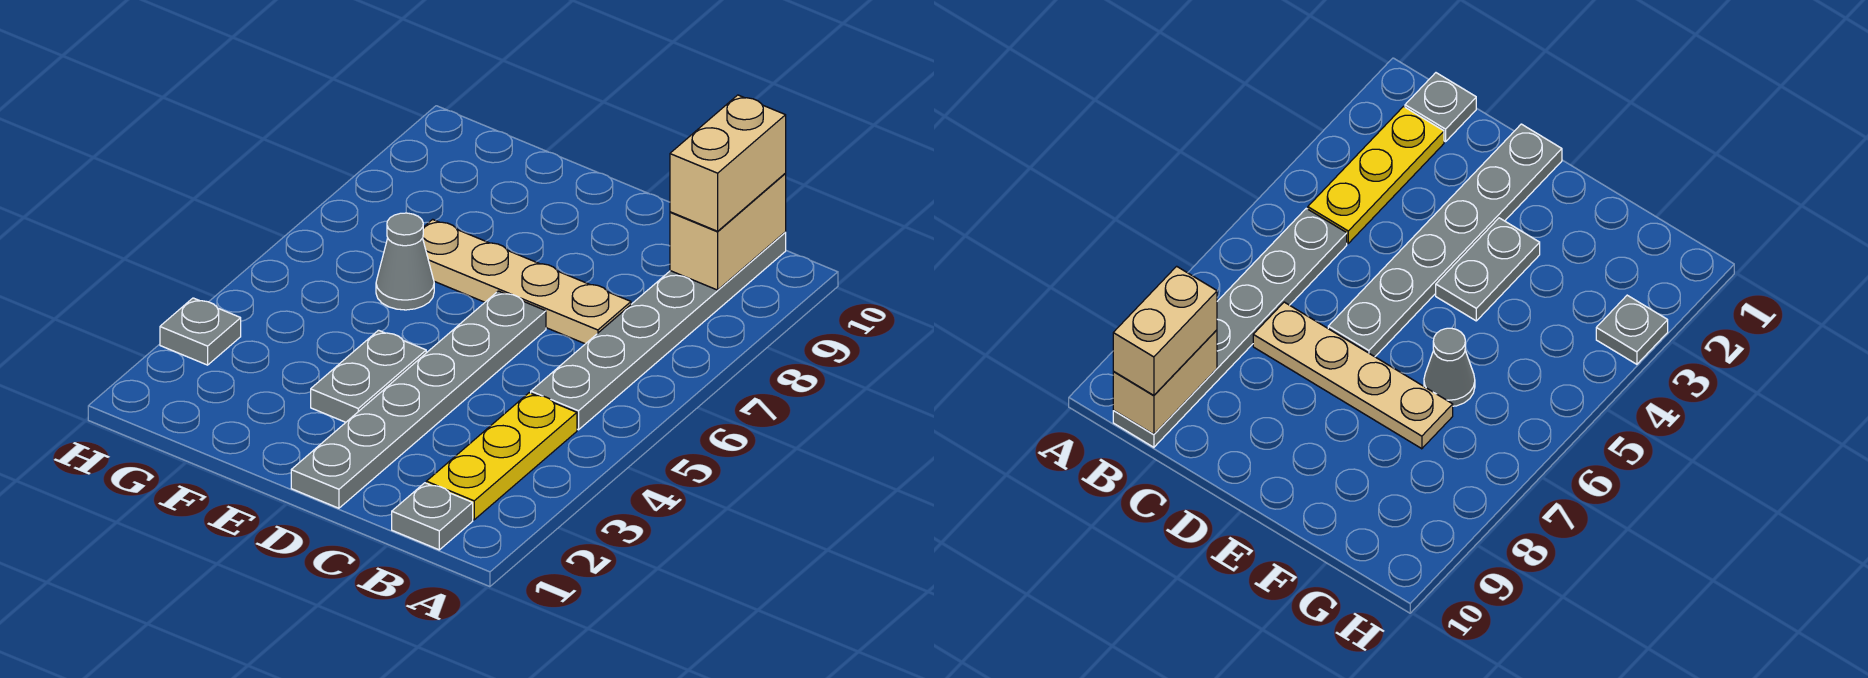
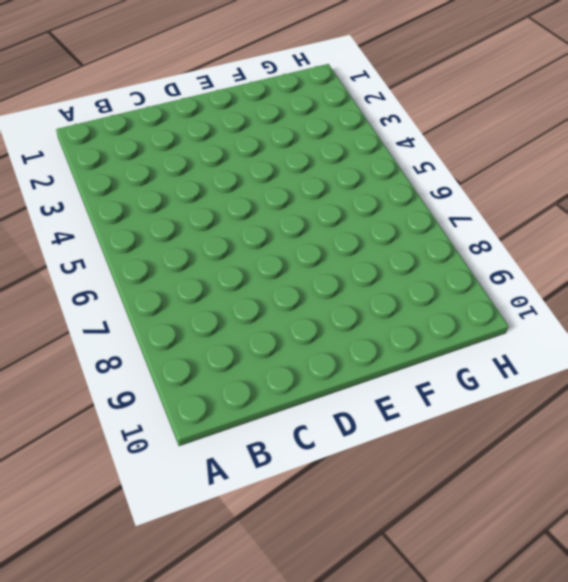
none -> grey plate B1 level 1
none -> yellow plate B2:B4 level 1

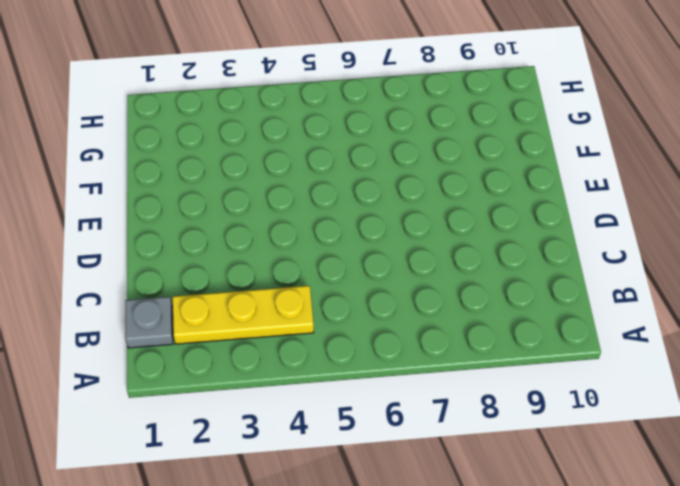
none -> grey plate B5:B10 level 1
none -> tan plate C7:F7 level 1

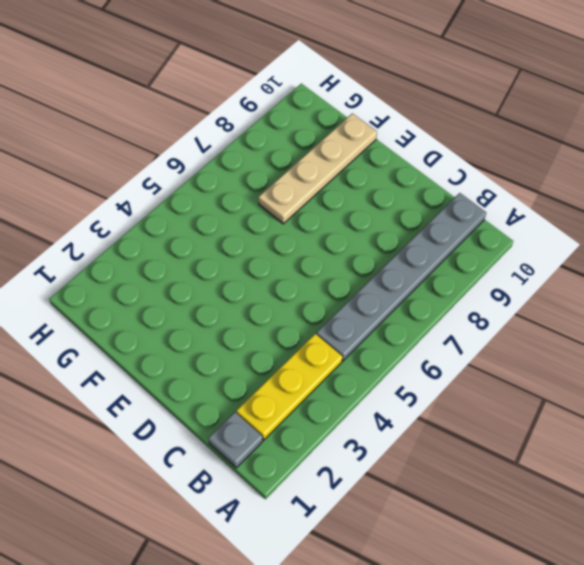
tan plate F7:F10 level 1 -> tan plate C7:F7 level 1
none -> grey plate D1:D6 level 1
none -> grey plate E3:E4 level 1

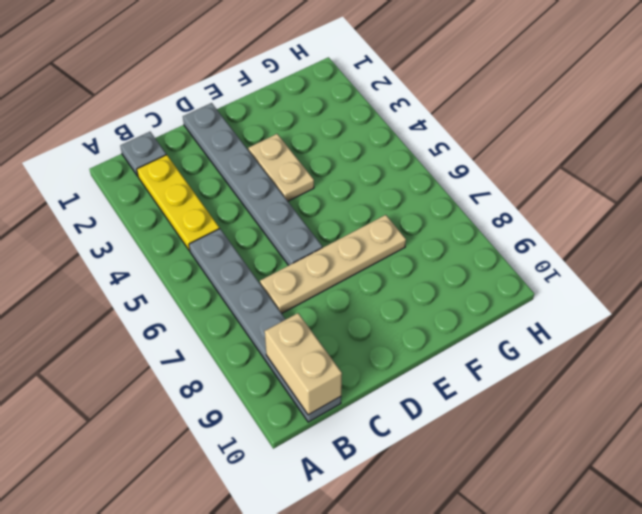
tan plate E3:E4 level 1 -> grey plate E3:E4 level 1
none -> grey cone F6 level 1
none -> grey plate H3 level 1

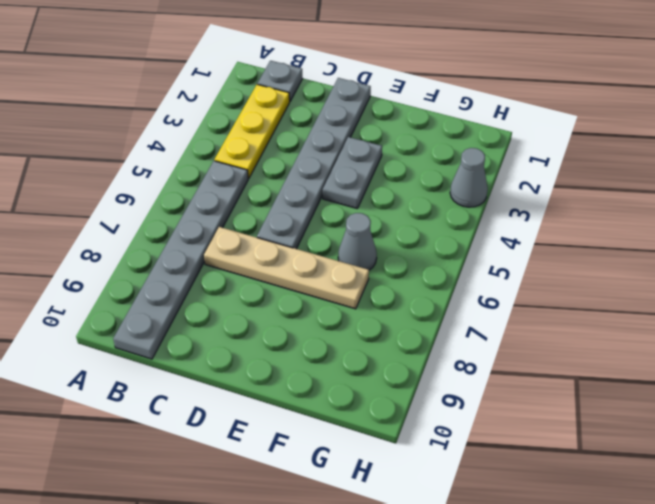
grey cone H3 level 1 -> grey plate H3 level 1
none -> tan brick B9:B10 level 2
none -> tan brick B9:B10 level 3

